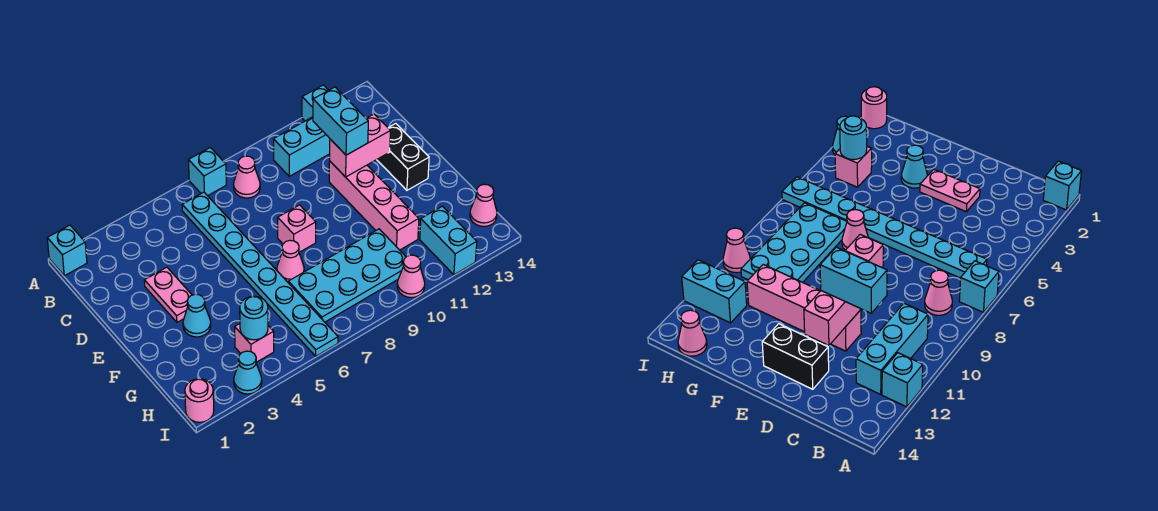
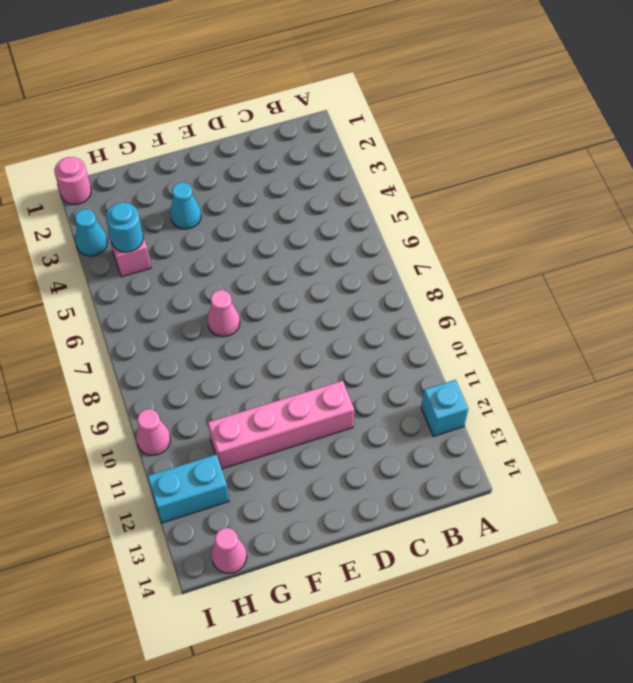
none -> cyan brick A1 level 1
none -> cyan brick A7 level 1
none -> cyan plate B6:I6 level 1

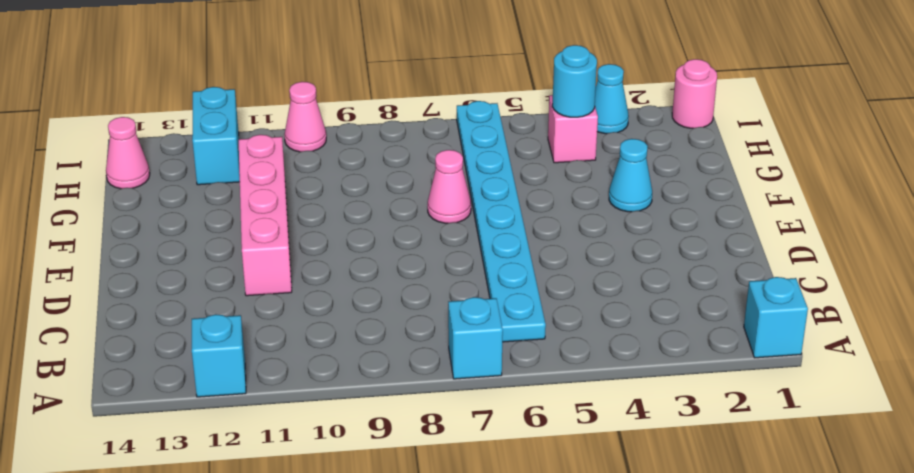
none -> pink cone B8 level 1
none -> cyan brick B10:B12 level 1
none -> pink plate D3:E3 level 1

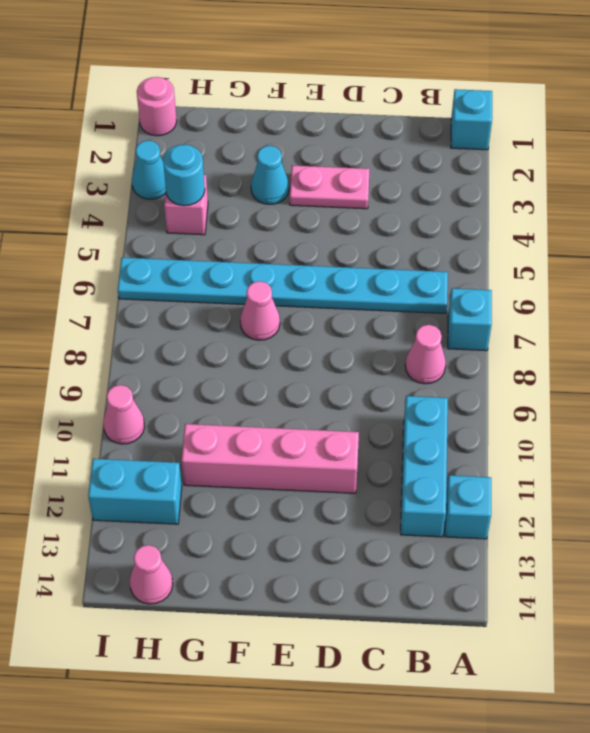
none -> black brick D13:E13 level 1
none -> pink brick E8 level 1
none -> cyan plate G7:H10 level 1

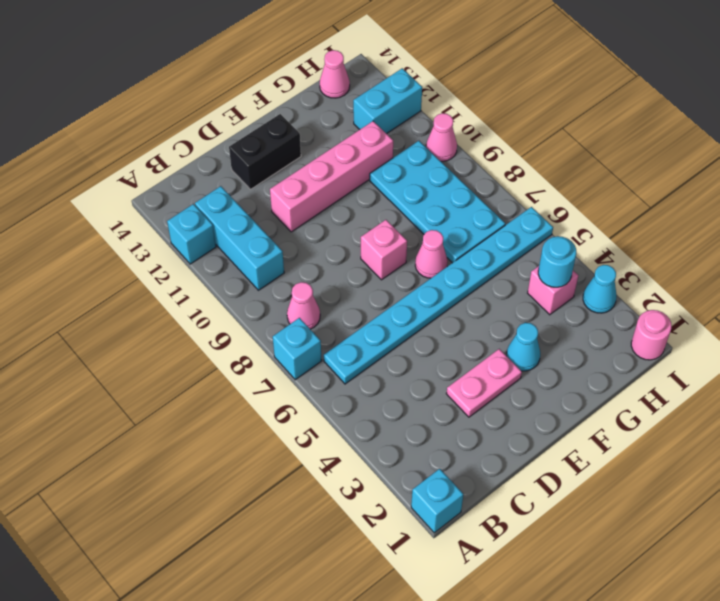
none -> pink brick D11:D12 level 2
none -> cyan brick C11:D11 level 3

